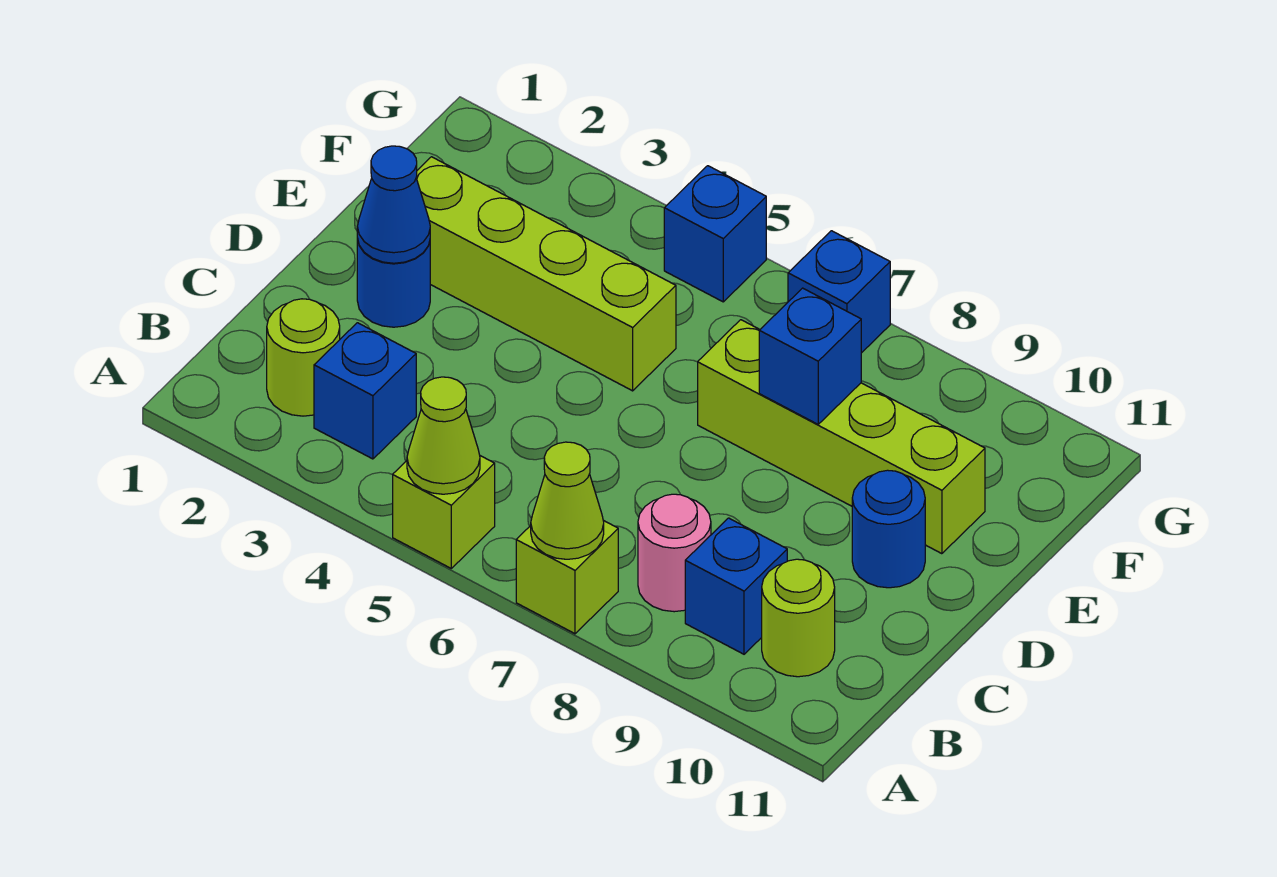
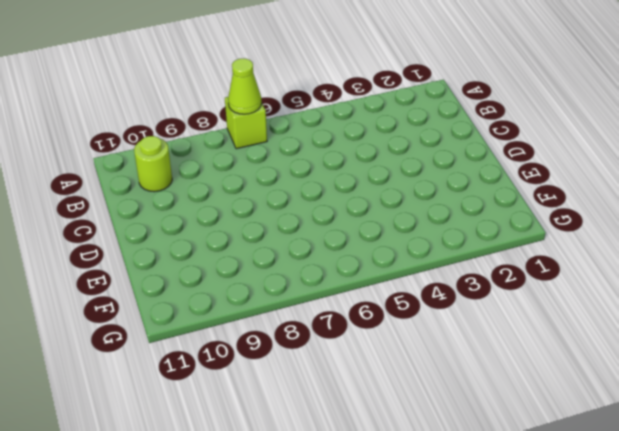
none -> lime brick A5 level 1
none -> lime round brick B2 level 1
none -> blue brick B3 level 1

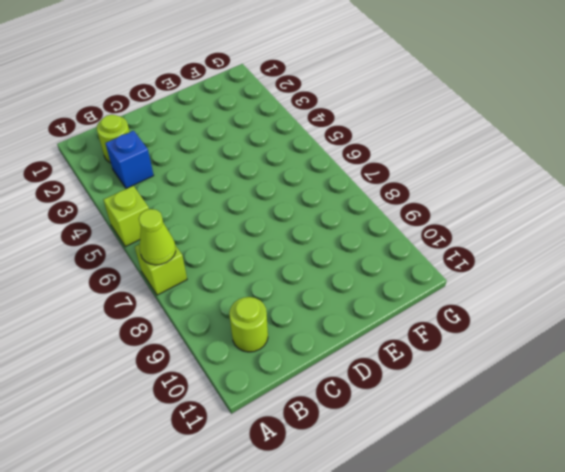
none -> pink round brick B8 level 1
none -> blue brick B9 level 1
none -> blue round brick D2 level 1

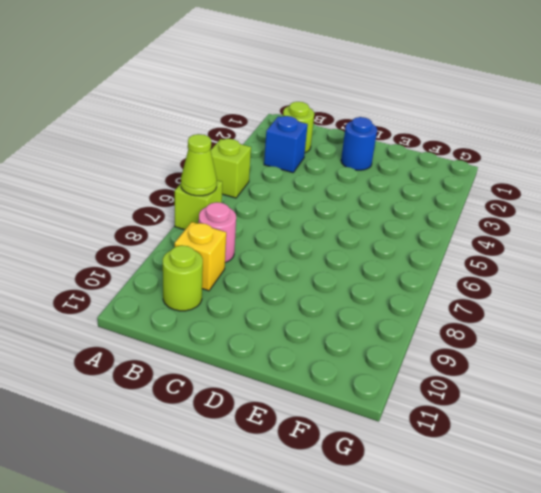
yellow brick B9 level 1 -> blue brick B9 level 1
none -> blue round brick D10 level 1
none -> lime brick E2:E5 level 1
none -> lime brick E7:E10 level 1

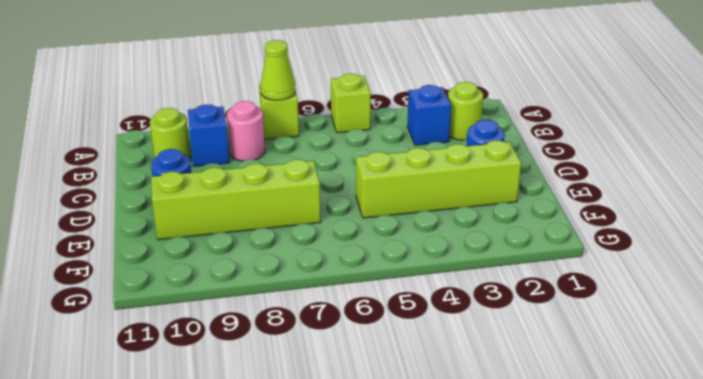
none -> blue brick G5 level 1
none -> blue brick G7 level 1
none -> lime cone A5 level 2

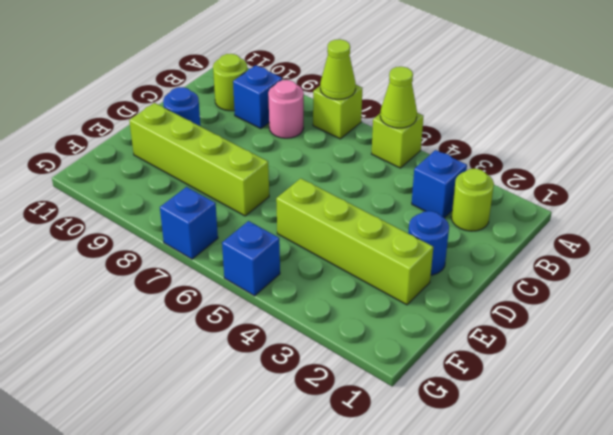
none -> blue cone D2 level 2
none -> blue brick E8 level 2

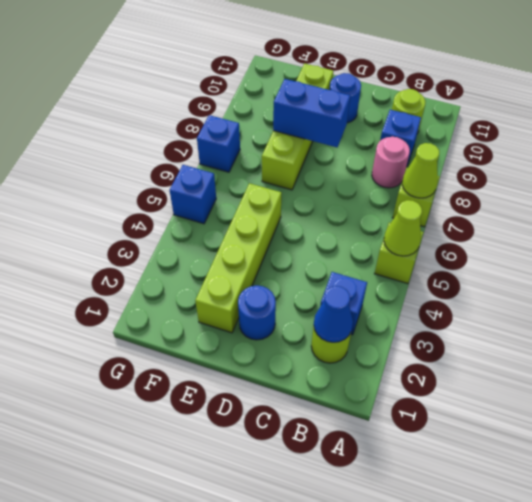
blue cone B2 level 2 -> blue cone D2 level 2
blue brick D8:E8 level 2 -> blue brick E8 level 2

